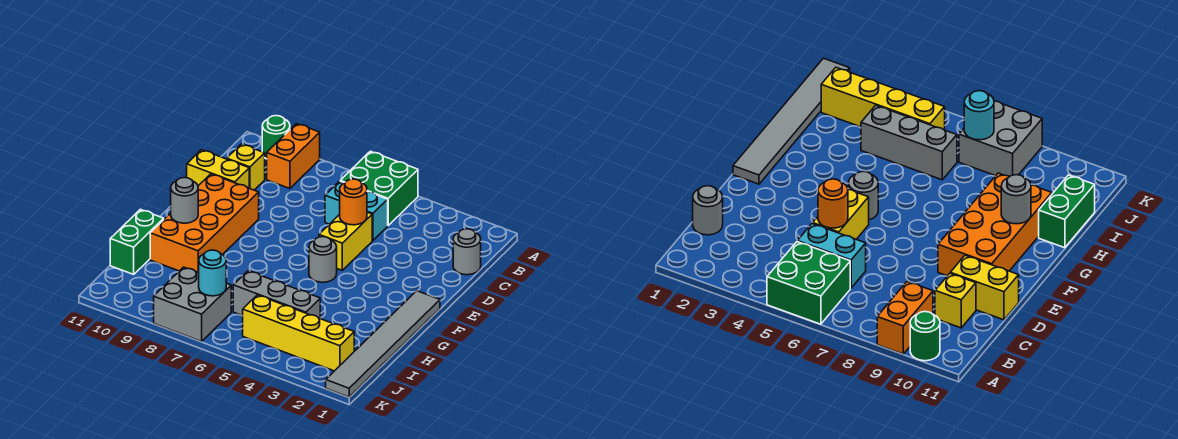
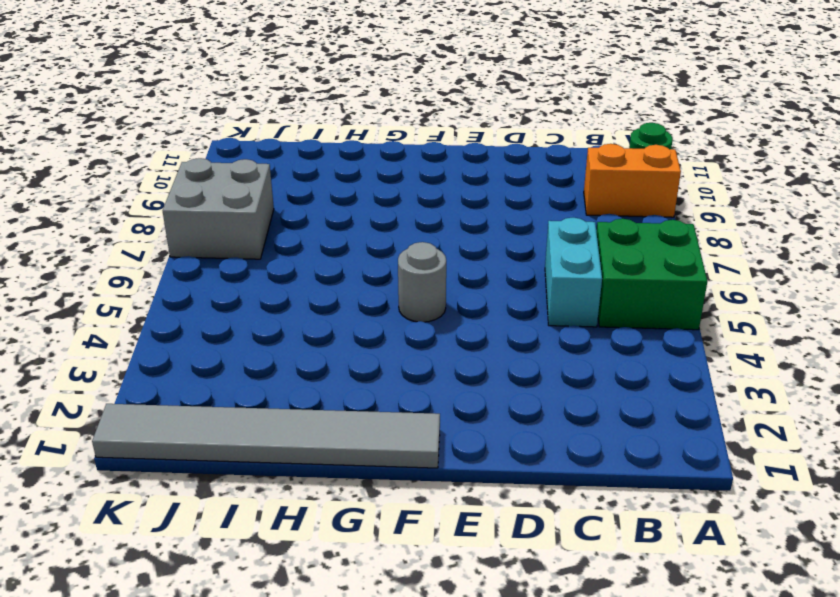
none -> grey round brick C1 level 1
none -> yellow brick C10 level 1
none -> yellow brick D5:E5 level 1

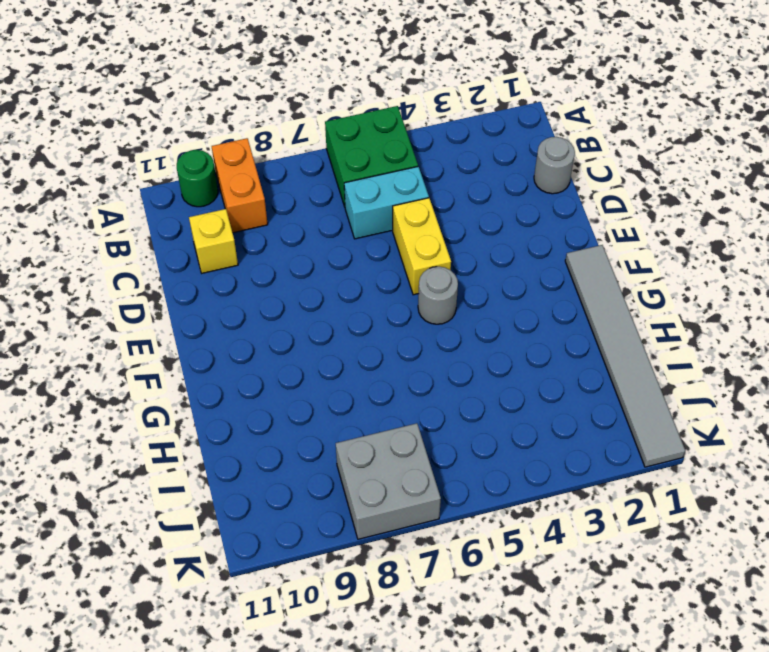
none -> yellow brick D10:D11 level 1
none -> orange brick E9:H10 level 1
none -> green brick H11:I11 level 1

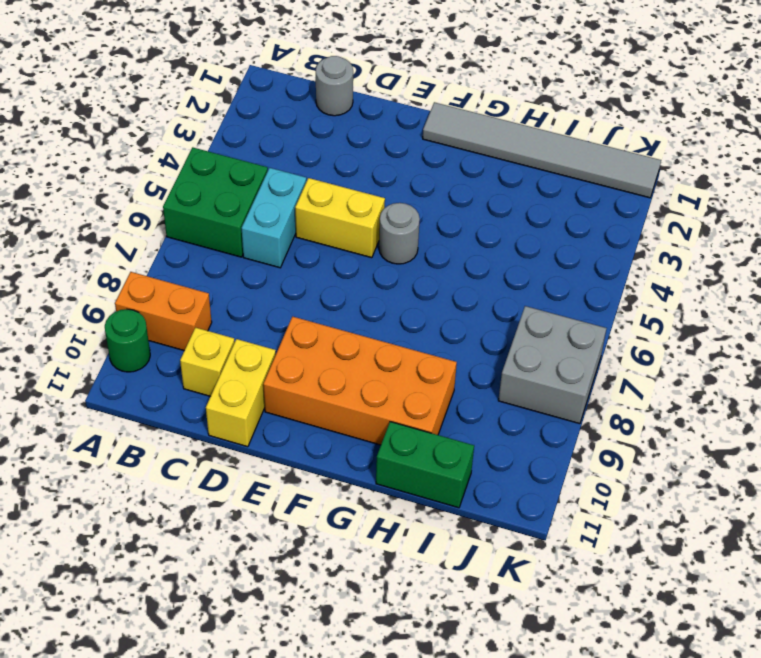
none -> grey brick I4:I6 level 1
none -> yellow brick J2:J5 level 1
none -> orange round brick D5 level 2

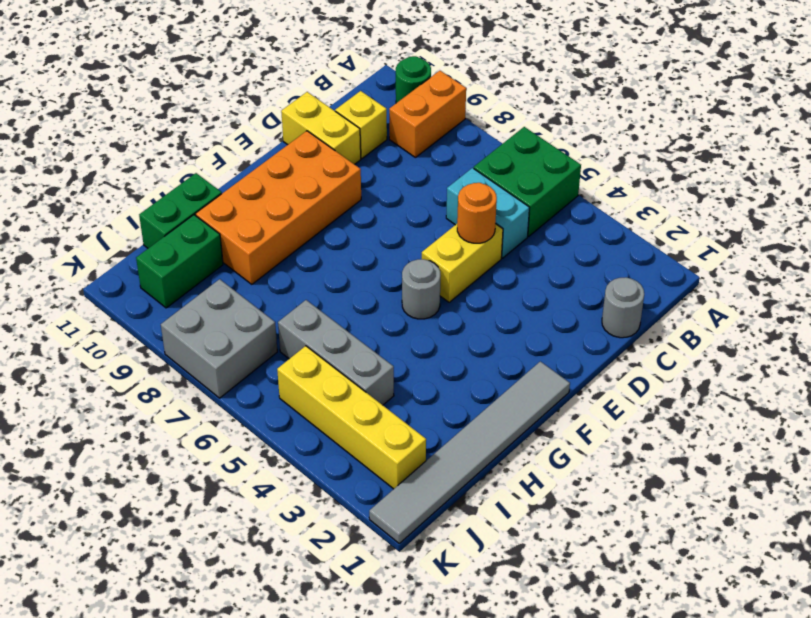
green brick I10:J10 level 1 -> none
none -> grey round brick G10 level 2
none -> cyan round brick J7 level 2

